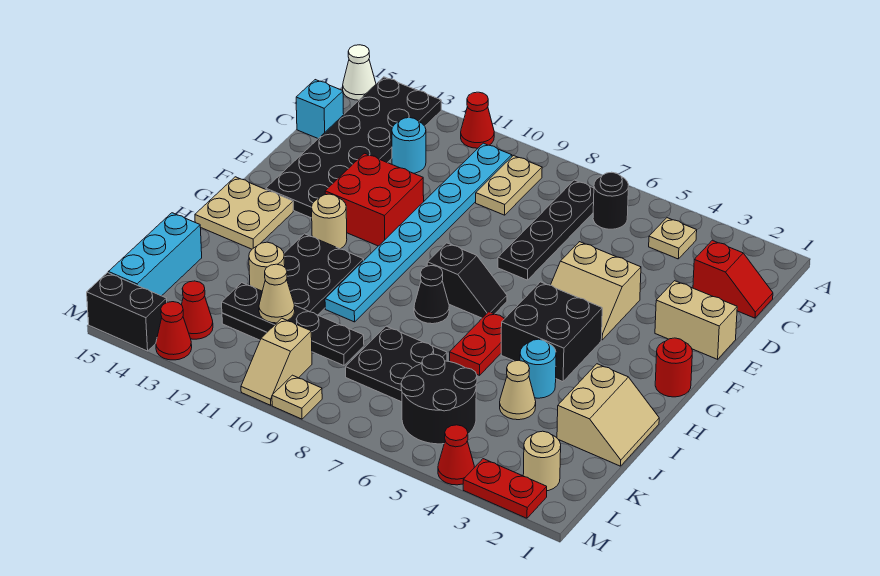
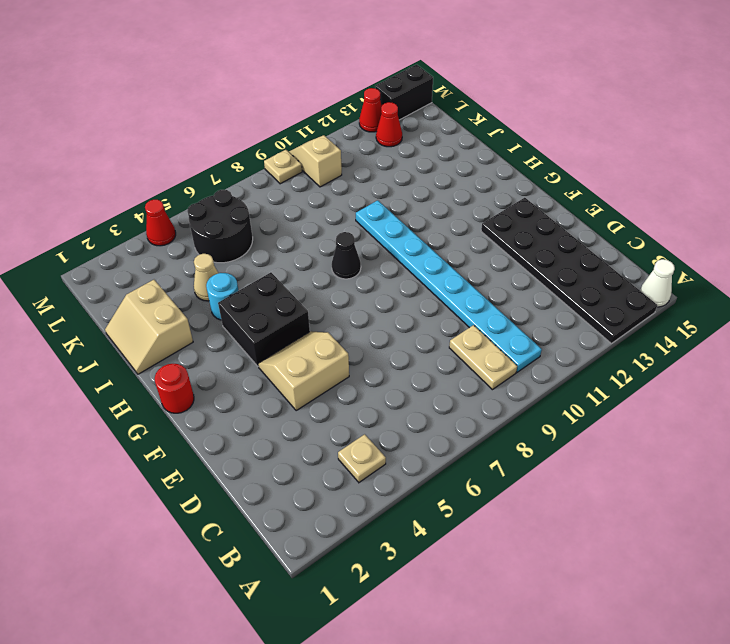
none -> red cone A11 level 1
none -> black round brick B6 level 1
none -> black plate B7:E7 level 1
none -> red slope C1:C2 level 1 top 2

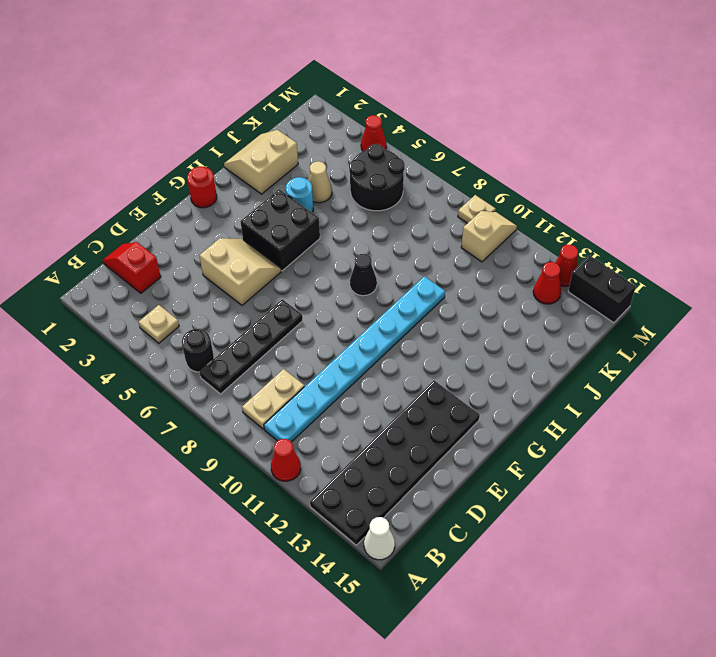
none -> cyan round brick C12 level 1
none -> cyan brick C15 level 1
none -> tan brick E1:E2 level 1
none -> red brick E11:F12 level 1

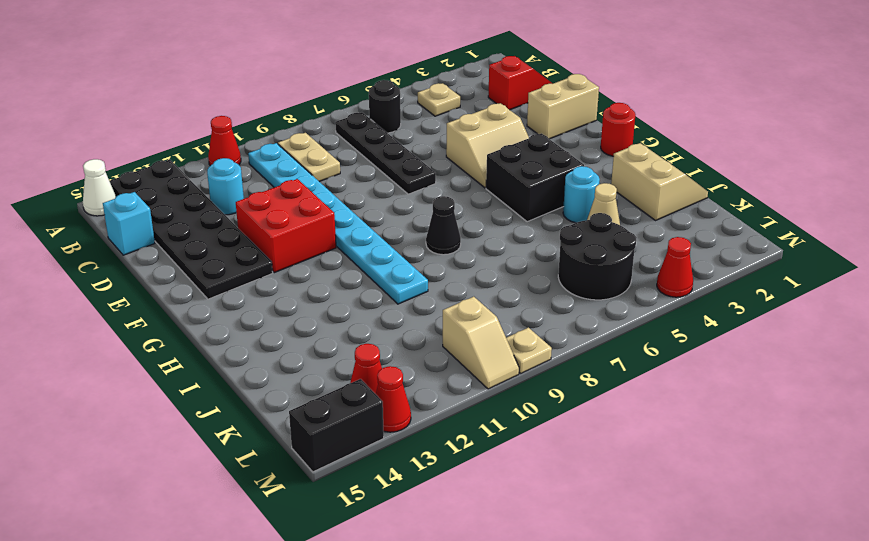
none -> black slope G7:G8 level 1 top 8
none -> tan round brick G12 level 1
none -> tan plate G14:H15 level 1
none -> red plate H6:I6 level 1

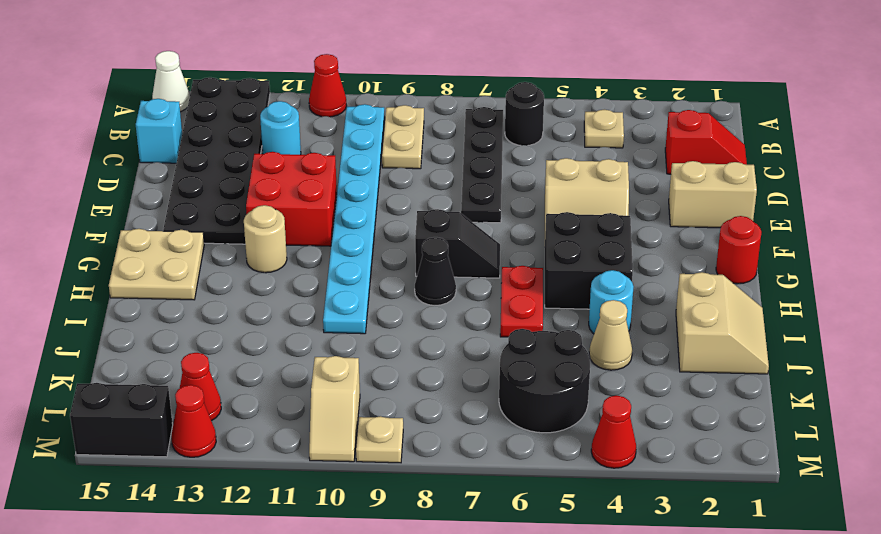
none -> black plate H11:K12 level 1
none -> black plate J7:K8 level 1
none -> cyan brick J15:L15 level 1
none -> tan round brick L2 level 1

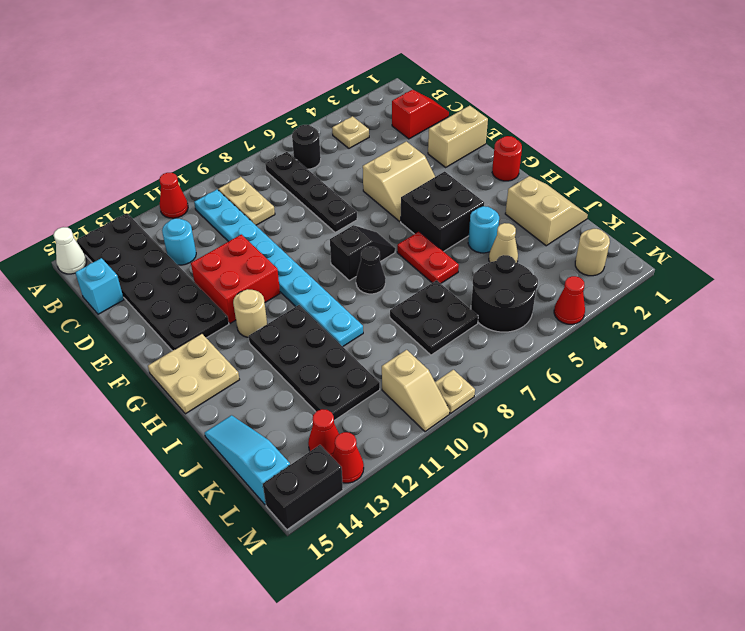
cyan slope J15:L15 level 1 top L -> cyan brick J15:L15 level 1
none -> red plate M2:M3 level 1
none -> tan round brick J12 level 2
none -> black plate K9:K12 level 2
none -> tan cone K11 level 3

